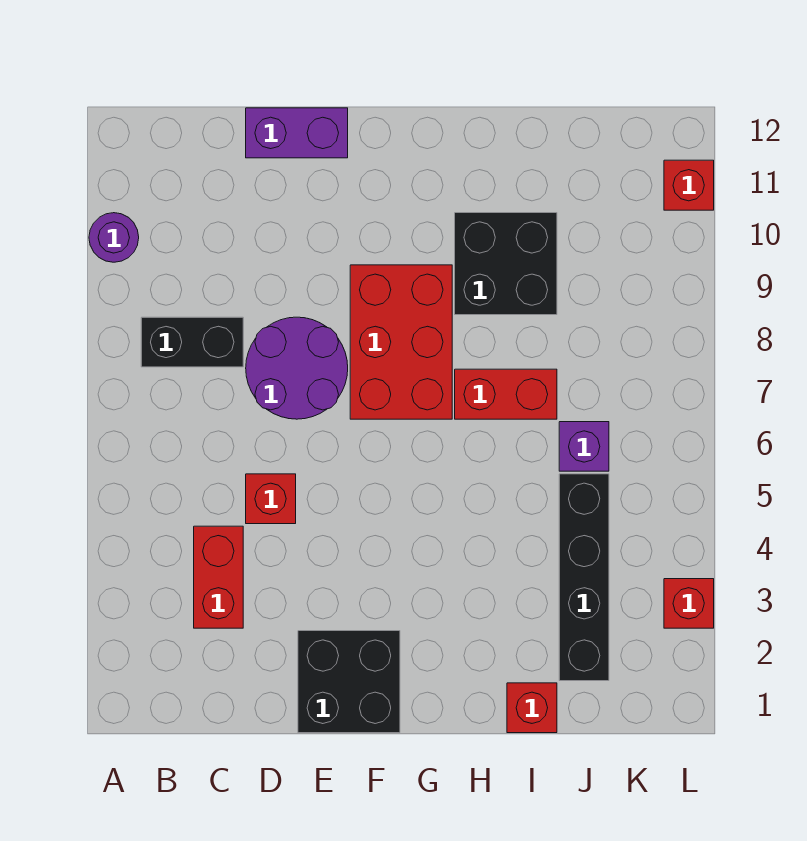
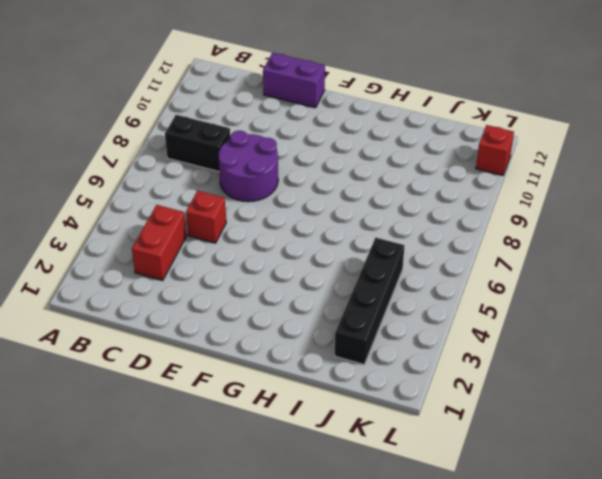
none -> purple round brick A10 level 1
none -> black brick E1:F2 level 1
none -> red brick F7:G9 level 1

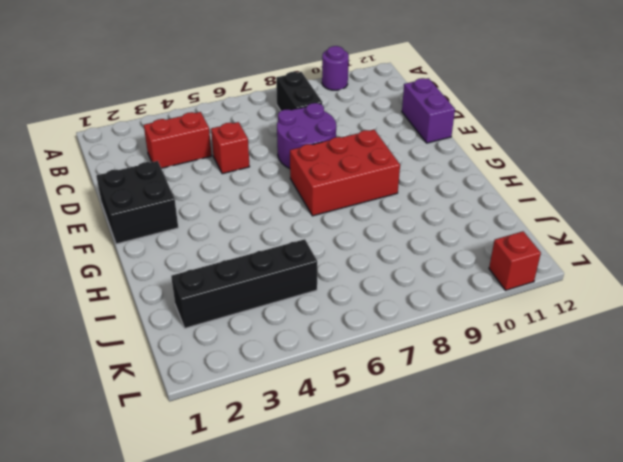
none -> red brick H7:I7 level 1
none -> black brick H9:I10 level 1
none -> red brick I1 level 1

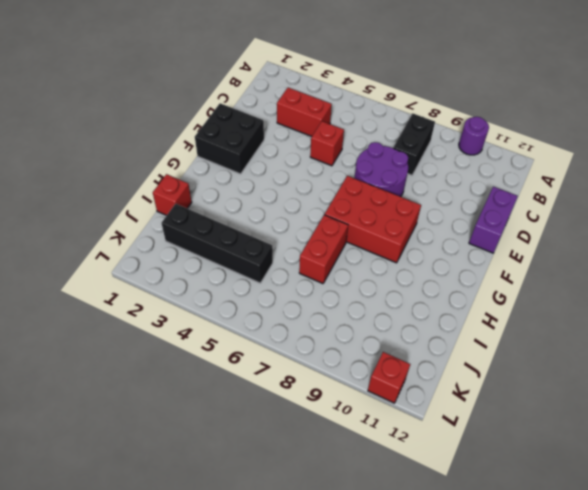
none -> black brick H9:I10 level 1
none -> purple brick J6 level 1
none -> red brick L3 level 1

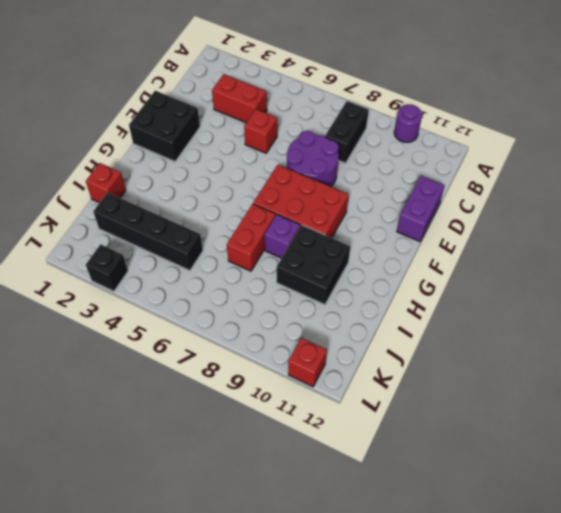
purple brick H8 level 1 -> purple brick J6 level 1
black brick L3 level 1 -> red brick L3 level 1

